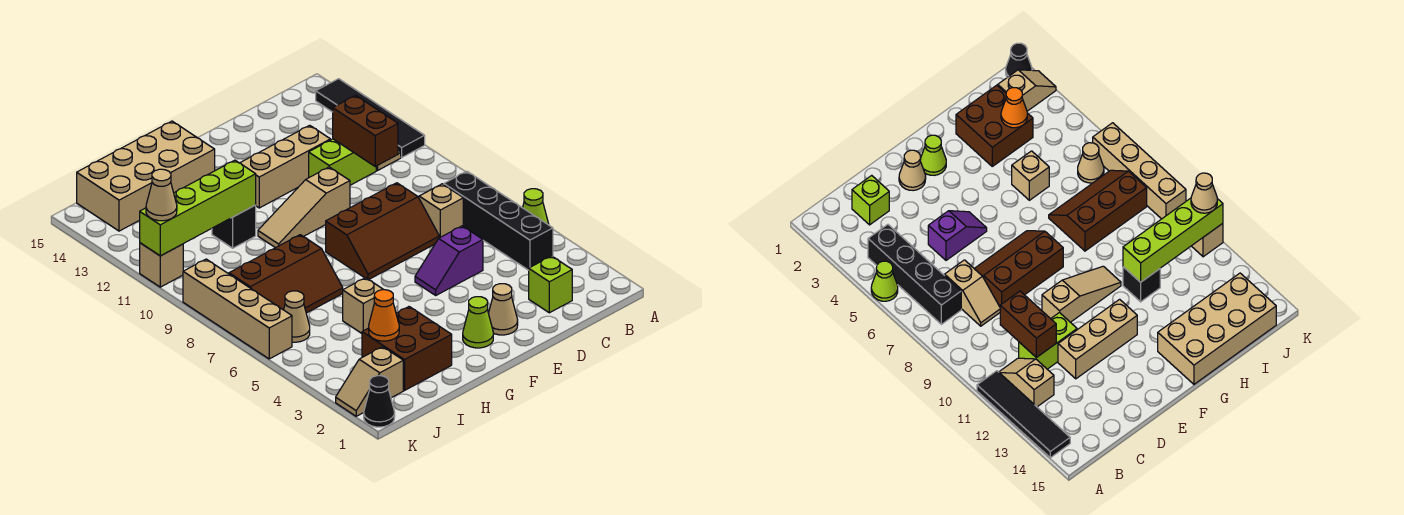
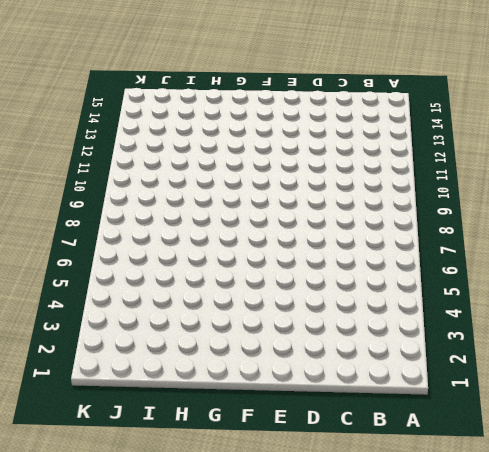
none -> lime cone A5 level 1
none -> black tile A11:A14 level 1
none -> black brick B4:B7 level 1

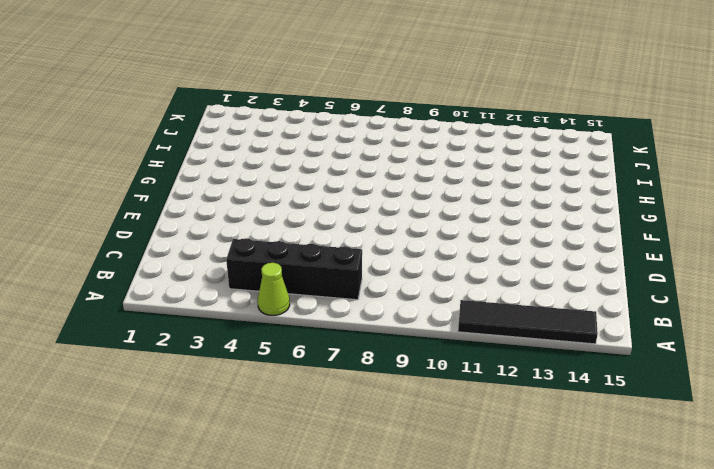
none -> tan slope B11:B12 level 1 top 12
none -> lime brick C2 level 1
none -> tan slope C7:C8 level 1 top 7

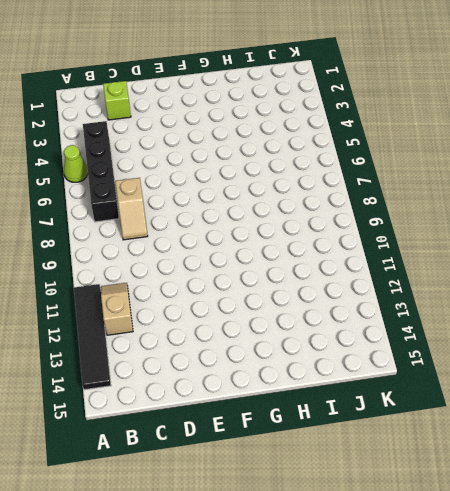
none -> lime brick C11:D11 level 1
none -> purple slope D5:E5 level 1 top D
none -> brown slope D7:F8 level 1 top 8

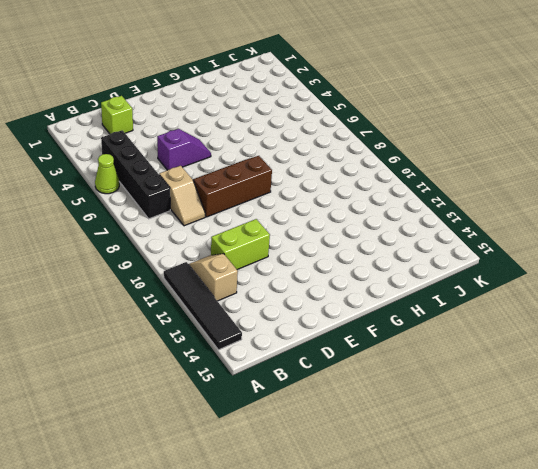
none -> tan brick D12:F12 level 1
none -> tan cone E2 level 1
none -> tan slope E10:G10 level 1 top E

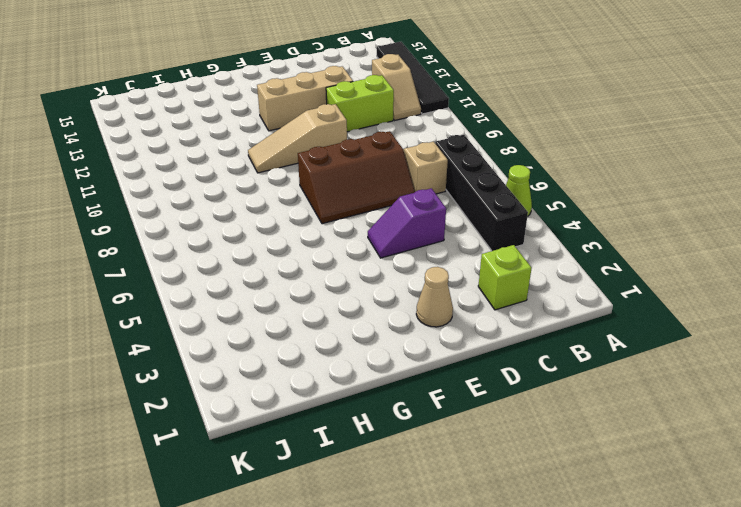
none -> lime cone F2 level 1
none -> tan brick G14:J15 level 1
none -> brown brick H2:I3 level 1

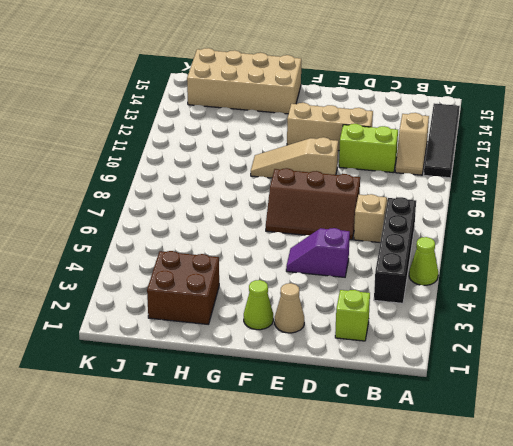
none -> tan brick H5 level 1
none -> brown slope H7:J8 level 1 top 8
none -> black brick H11 level 1

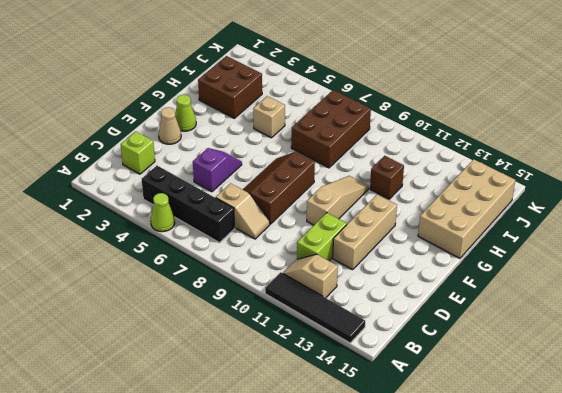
brown brick H7:J8 level 1 -> brown slope H7:J8 level 1 top 8
brown brick H11 level 1 -> black brick H11 level 1
none -> tan slope J2:K2 level 1 top J
none -> tan cone J6 level 1
none -> black cone K1 level 1

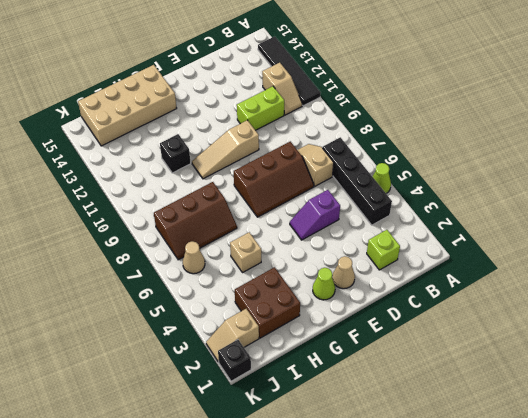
black brick K1 level 1 -> black cone K1 level 1
none -> tan brick D12:F12 level 1
none -> tan brick K6:K9 level 1
none -> tan brick K11 level 1

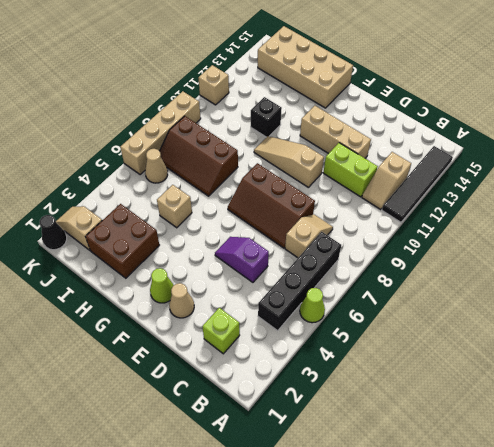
none -> brown brick C10:C11 level 2
none -> lime brick H11:K11 level 2
none -> orange cone I3 level 2

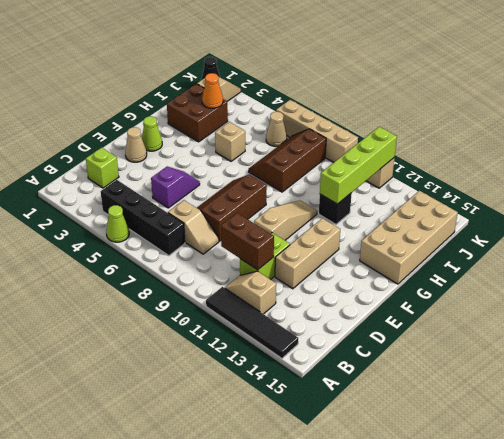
none -> tan cone K11 level 3

